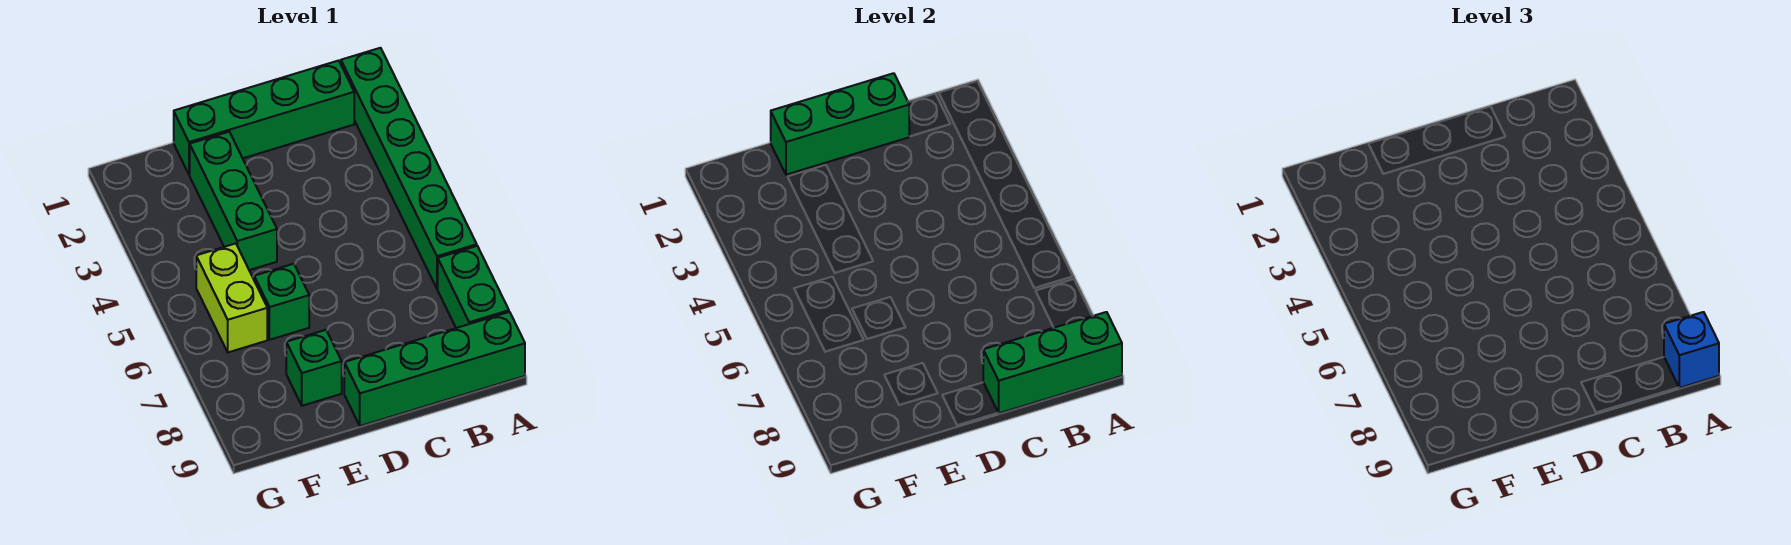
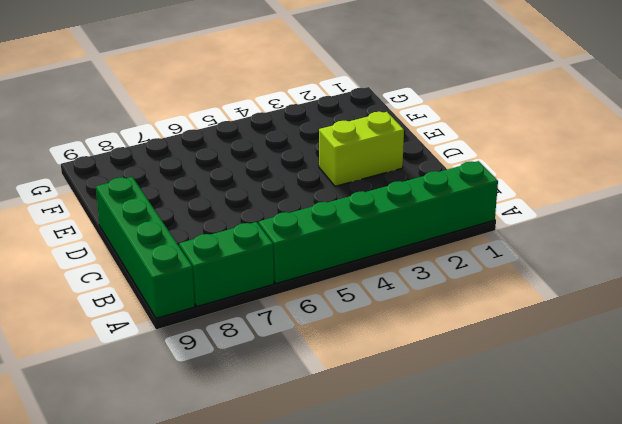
lime brick D2:D3 level 1 -> lime brick F5:F6 level 1
none -> green brick B1:E1 level 1
none -> green brick E2:E4 level 1

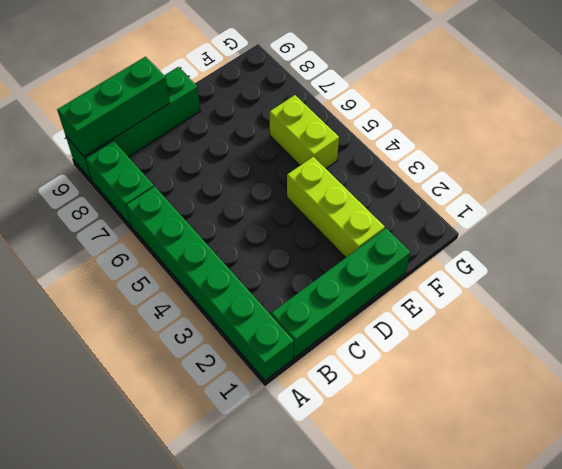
lime brick E2:E4 level 1 -> green brick E2:E4 level 1
none -> green brick E6 level 1
none -> green brick E8 level 1

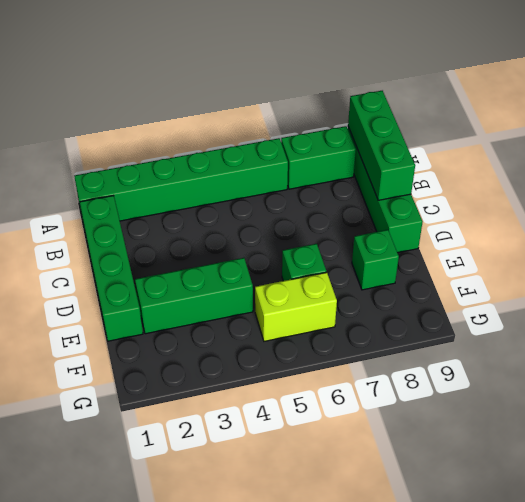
none -> green brick C1:E1 level 2
none -> blue brick A9 level 3

